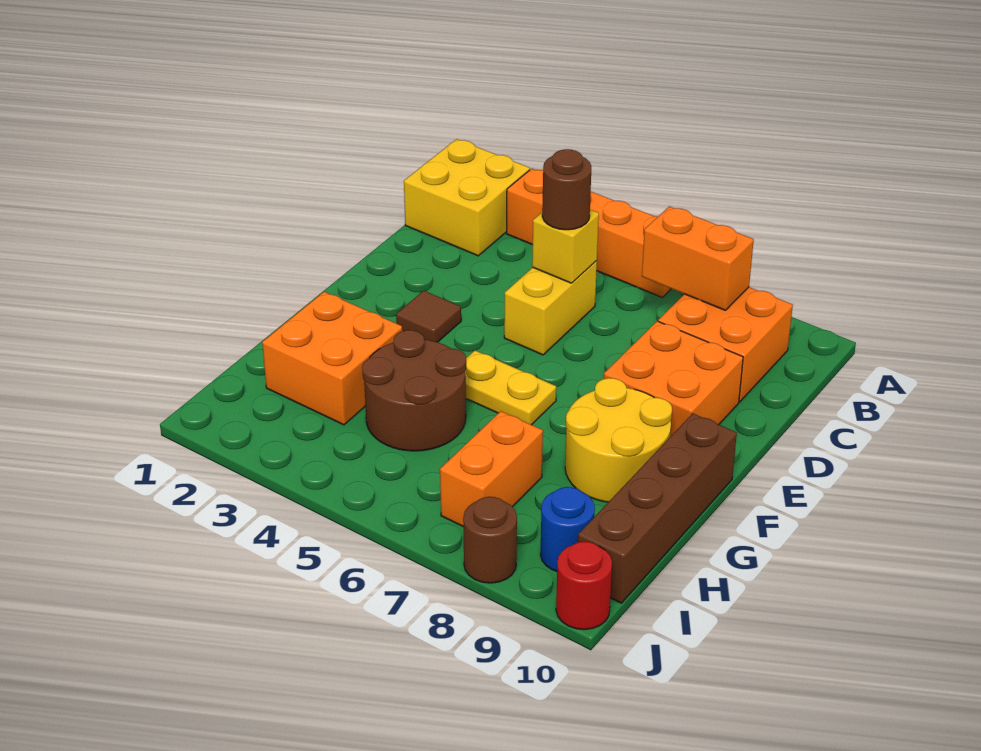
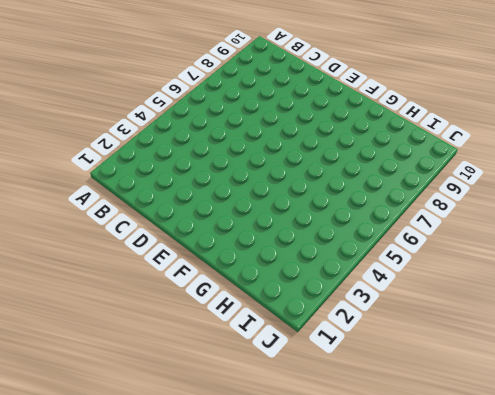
none -> yellow brick A1:B2 level 1
none -> orange brick A3:A6 level 1
none -> orange brick B8:C9 level 1

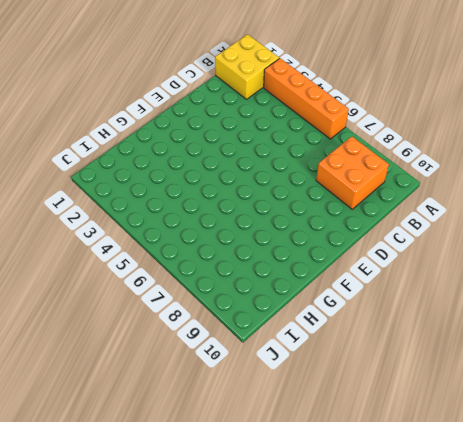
none -> yellow brick C5:D5 level 1
none -> orange brick D8:E9 level 1
none -> brown tile E3 level 1

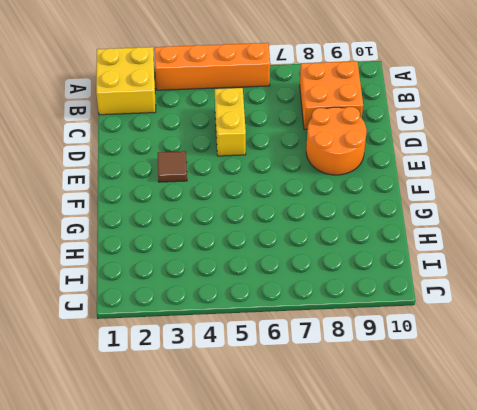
orange round brick D8:E9 level 1 -> orange brick D8:E9 level 1
none -> yellow plate F5:F6 level 1
none -> yellow round brick F8:G9 level 1
none -> brown brick F10:I10 level 1

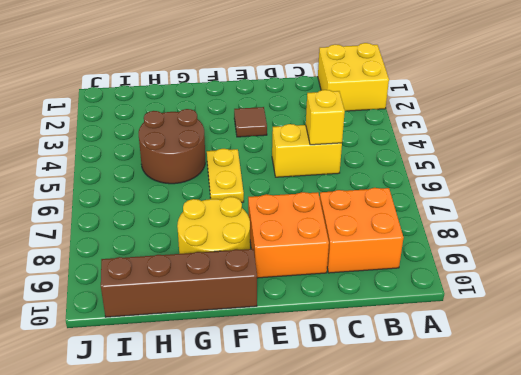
none -> orange brick A3:A6 level 1
none -> orange brick G2:H3 level 1
none -> orange brick H7:I7 level 1

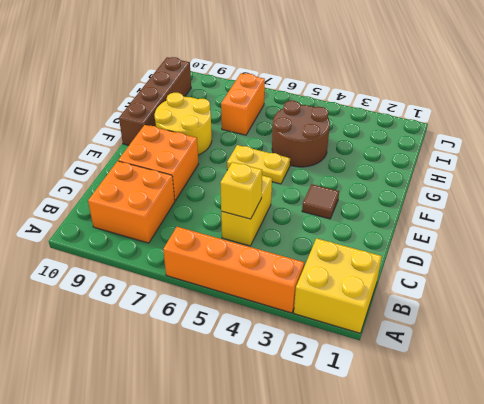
none -> orange brick G2:H3 level 1
none -> blue round brick I9 level 1
none -> brown round brick J8 level 1

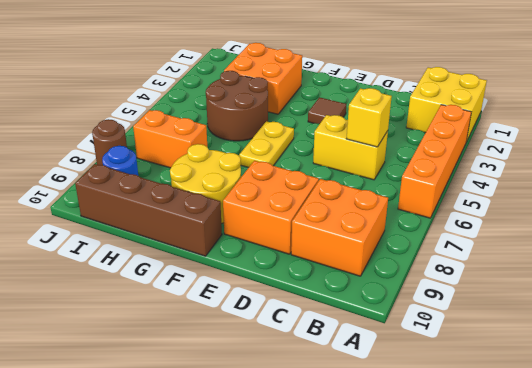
none -> red round brick J10 level 1
none -> orange brick B7:B8 level 2
none -> brown round brick C5 level 3

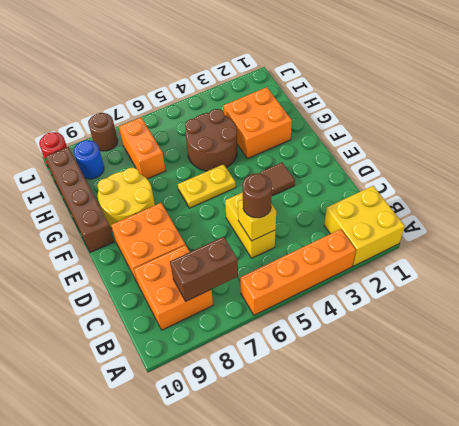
brown brick B7:B8 level 2 -> orange brick B7:B8 level 2

